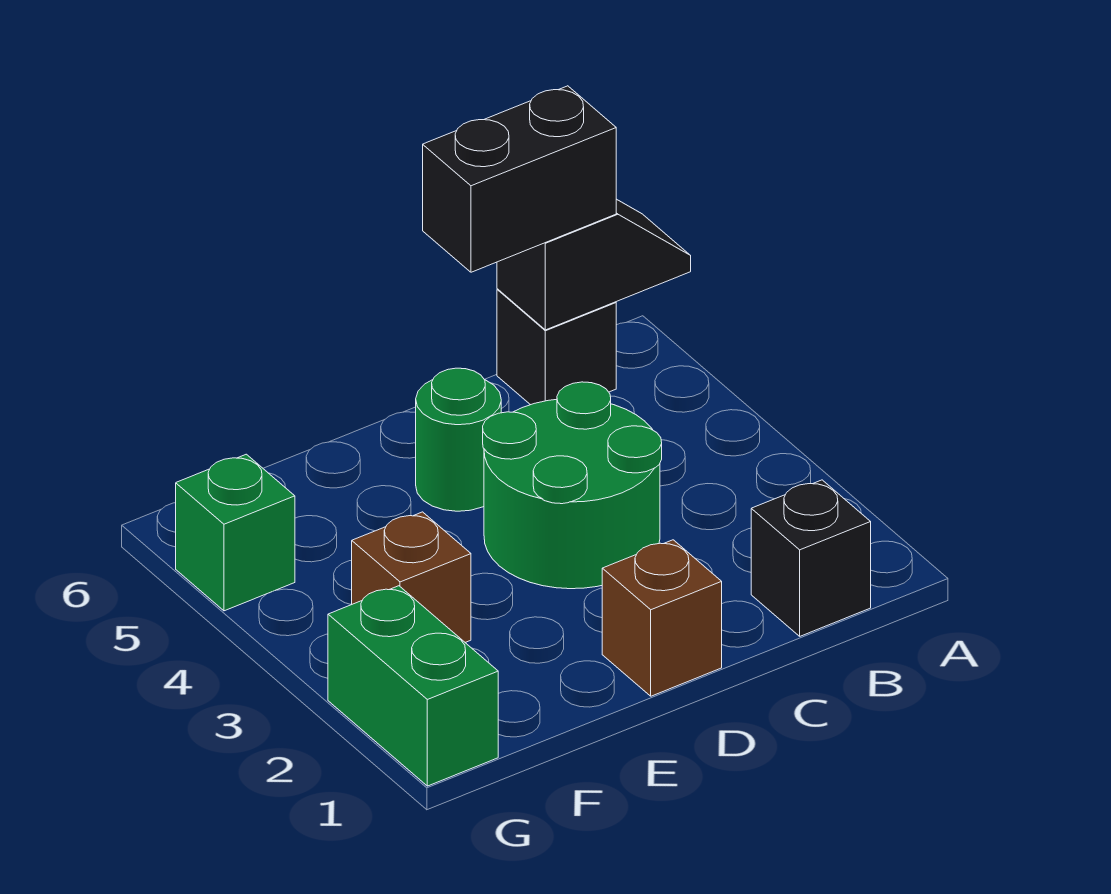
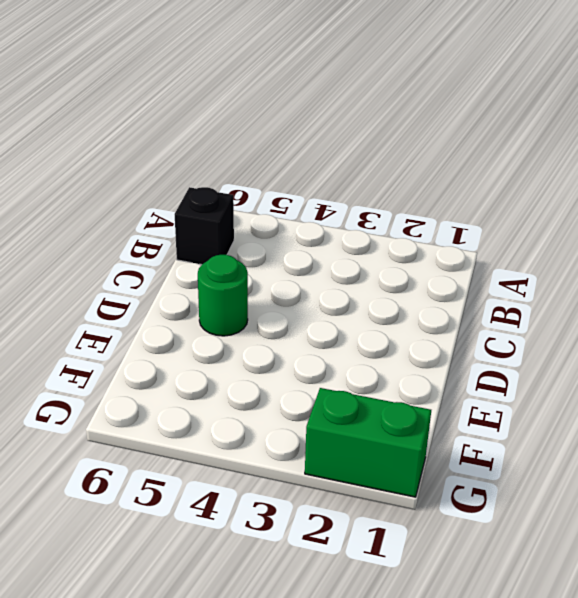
none -> black brick B1 level 1
none -> green round brick C3:D4 level 1

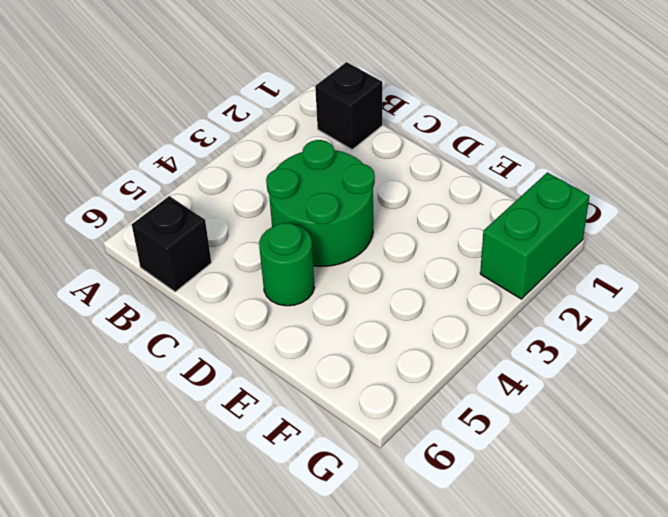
none -> brown brick D1 level 1
none -> brown brick F3 level 1

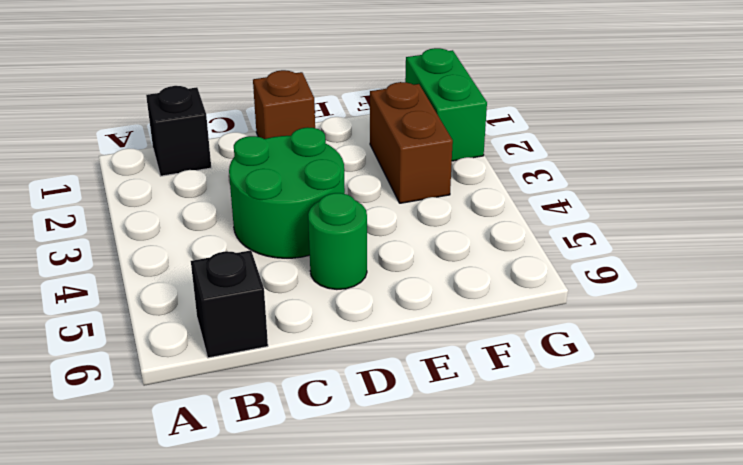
brown brick F2:F3 level 1 -> brown brick F3 level 1
none -> green brick G5 level 1
none -> black slope A6:B6 level 2 top B

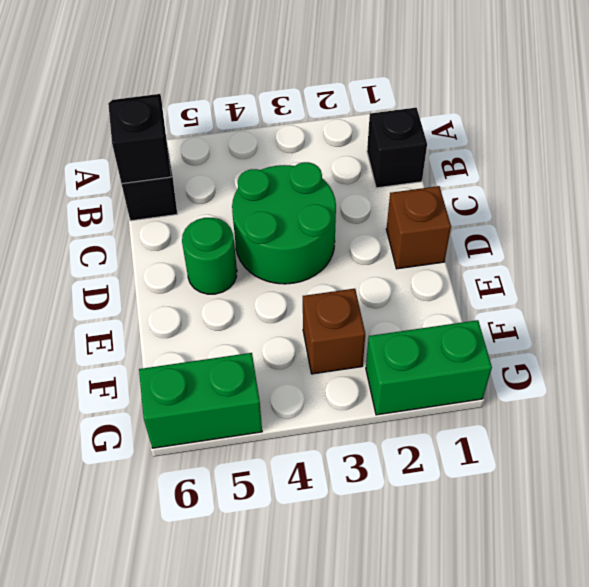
green brick G5:G6 level 1 -> green brick G5 level 1
none -> black brick B6:C6 level 3

